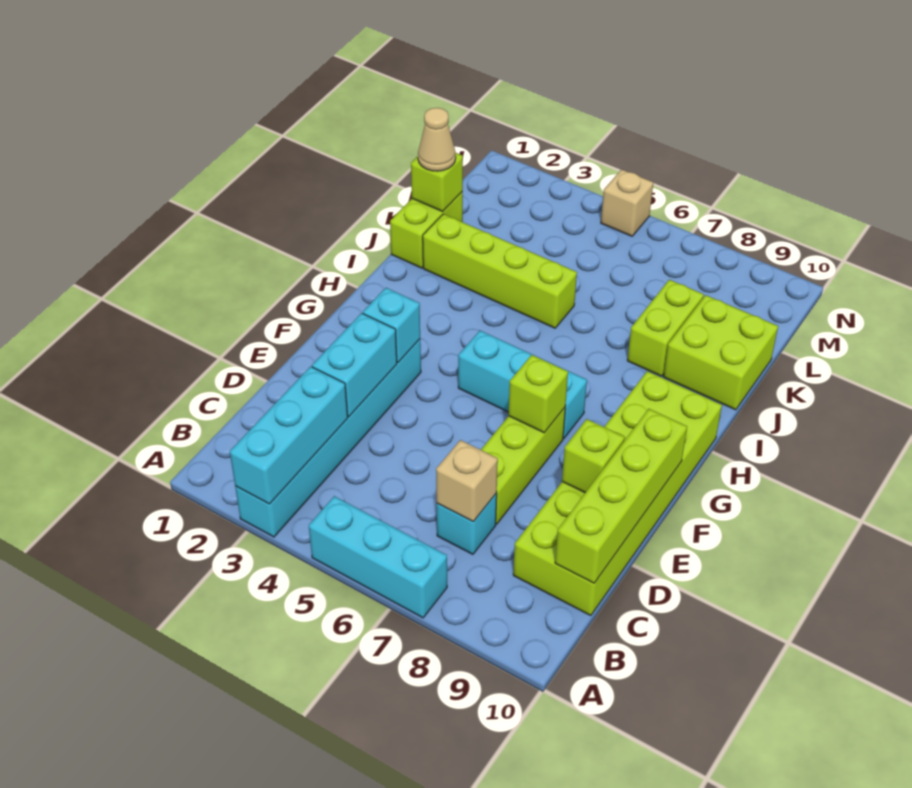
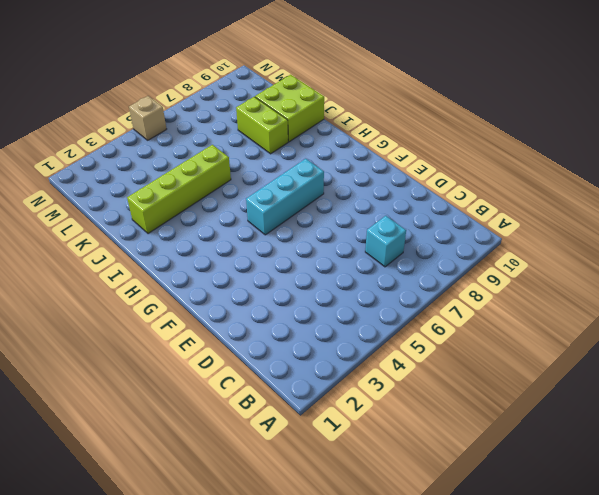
none -> cyan brick A3:F3 level 1
none -> cyan brick A5:A7 level 1
none -> lime brick C9:H10 level 1

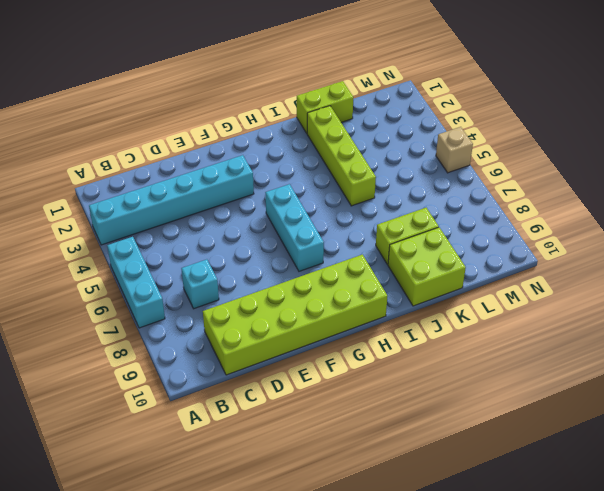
none -> lime brick D7:F7 level 1
none -> cyan brick A3:C3 level 2
none -> tan brick C7 level 2

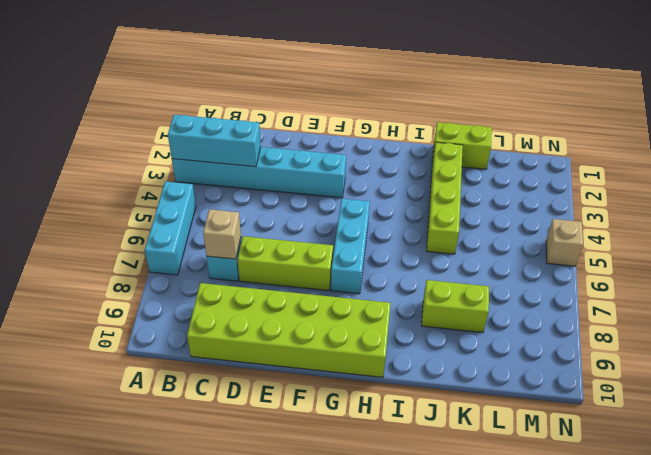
none -> lime brick J9:K10 level 1
none -> lime brick C10:F10 level 2
none -> cyan brick D3:E3 level 2

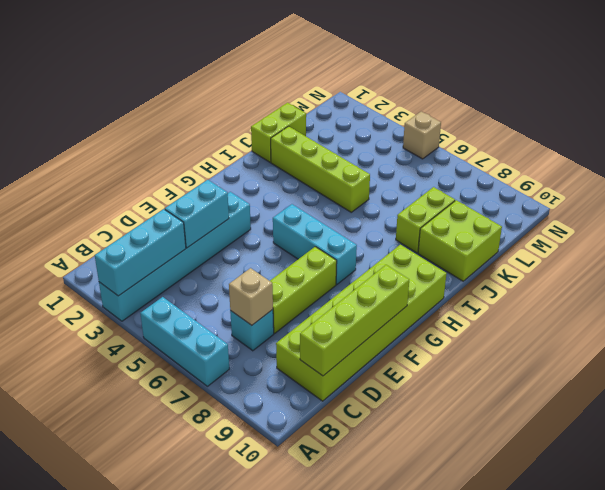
none -> lime brick E9 level 2
none -> cyan brick F3 level 2
none -> lime brick F7 level 2

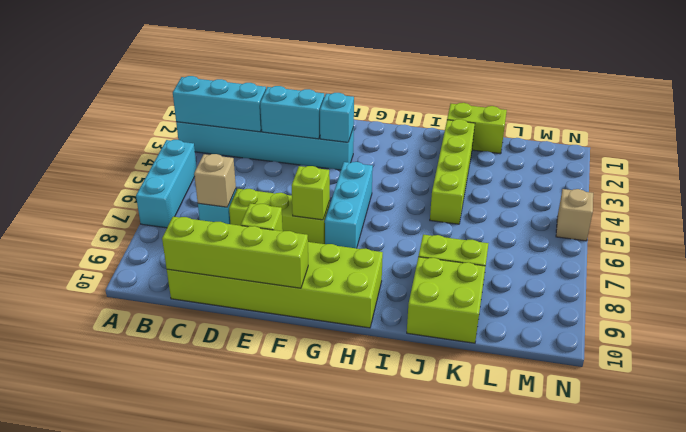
none -> lime brick K1 level 2
none -> tan cone K1 level 3

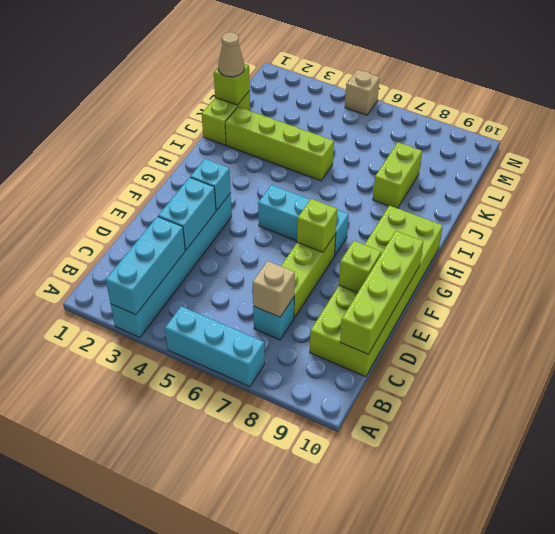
none -> lime brick J9:K10 level 1

